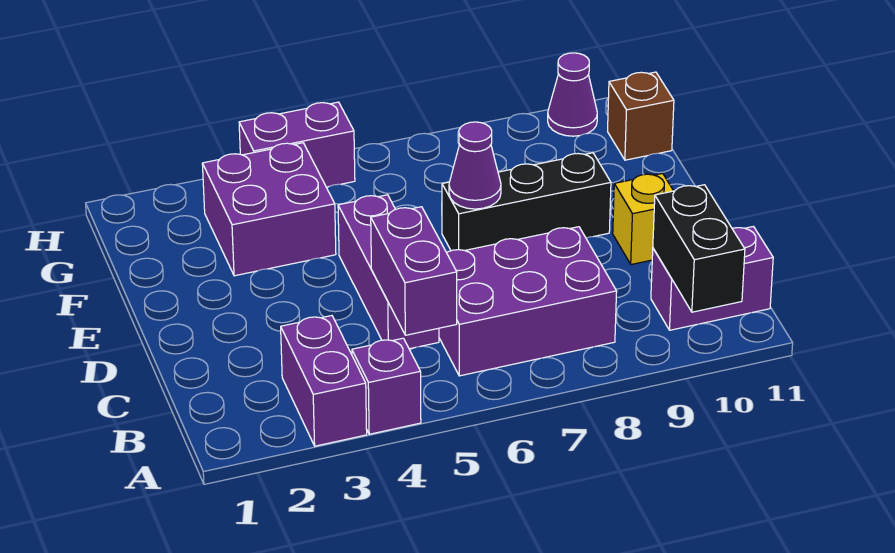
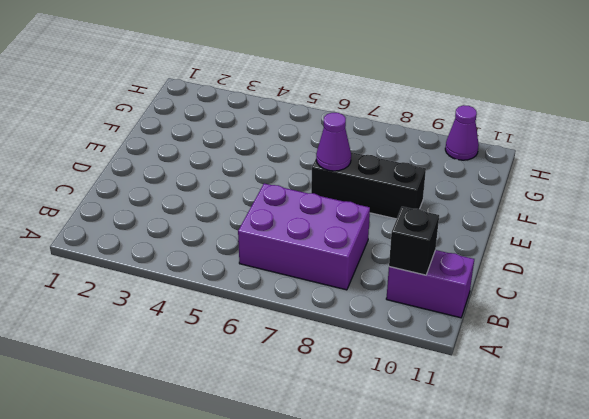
black brick B10 level 2 -> black brick A10:B10 level 2
none -> purple brick A3:B3 level 1
none -> purple brick A4 level 1
none -> purple brick C5:E5 level 1

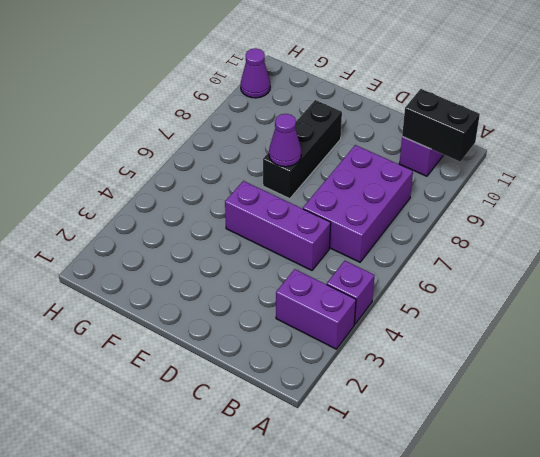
none -> yellow brick D10 level 1
none -> purple brick F3:G4 level 1
none -> brown brick G11 level 1

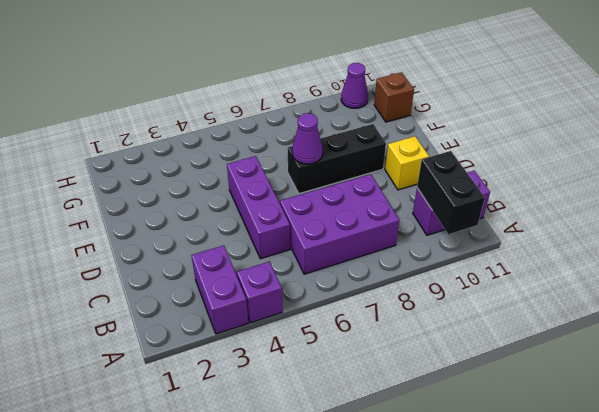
none -> purple brick F3:G4 level 1
none -> purple brick H4:H5 level 1
none -> purple brick B5:C5 level 2

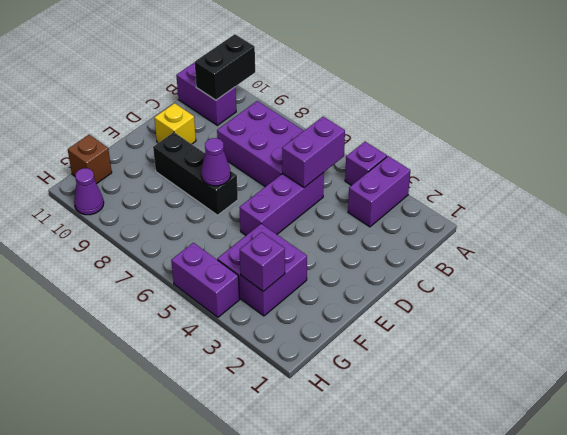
purple brick G3 level 2 -> none

